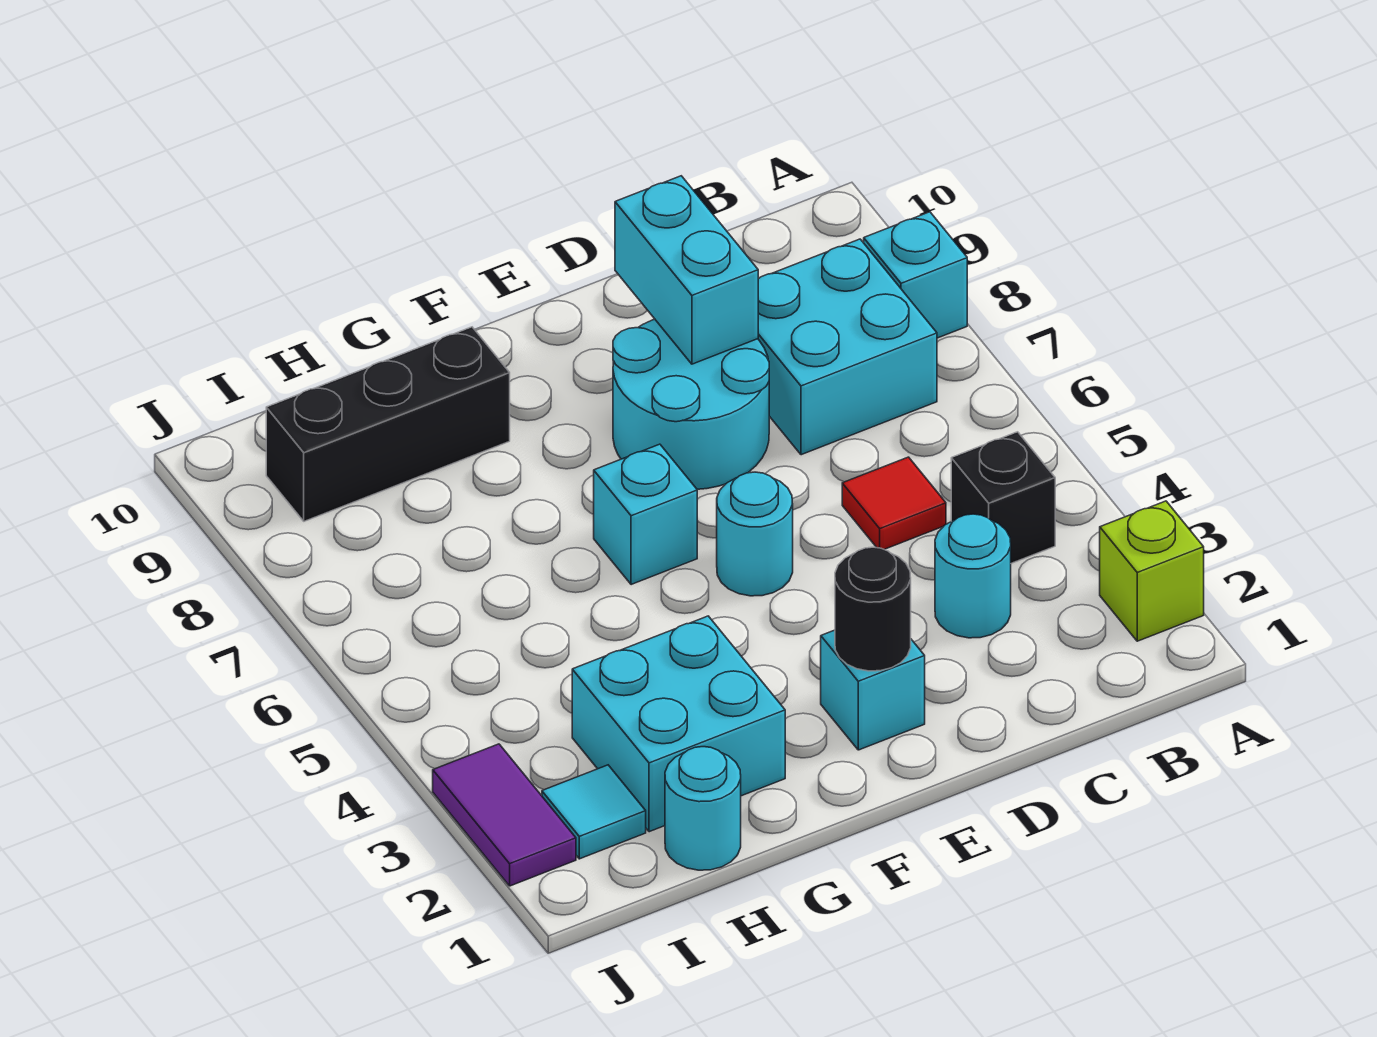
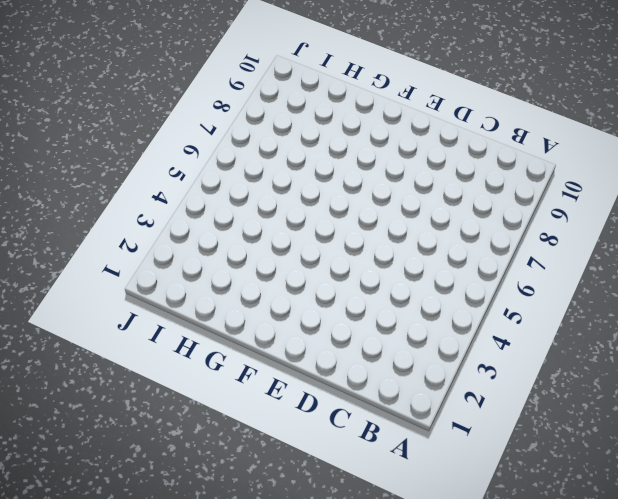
none -> lime brick A2 level 1
none -> cyan brick A8 level 1
none -> black brick B4 level 1

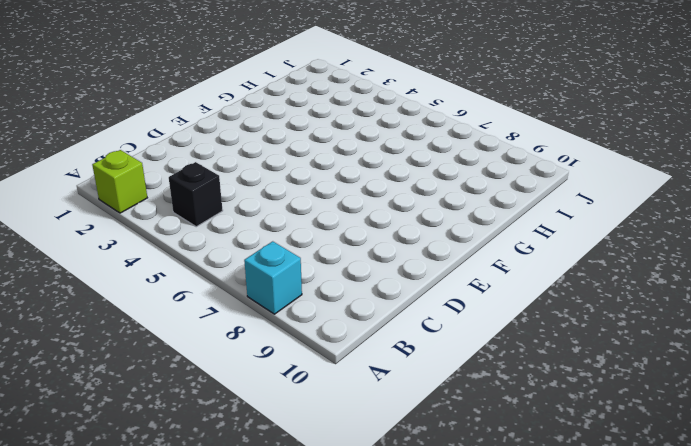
none -> cyan brick B7:C8 level 1
none -> cyan round brick C3 level 1
none -> red tile C5 level 1

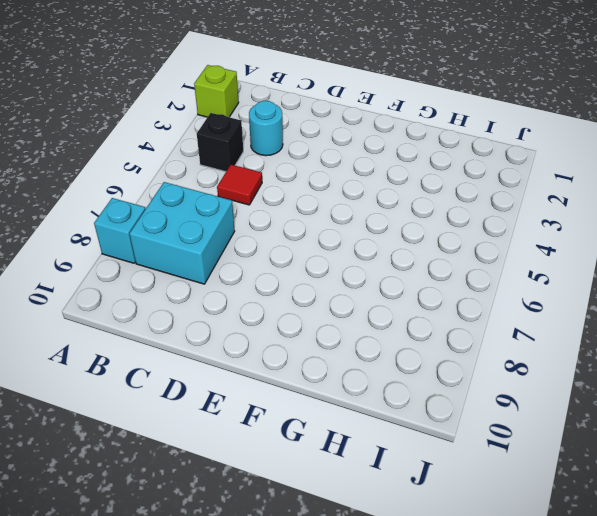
none -> cyan round brick D7:E8 level 1
none -> cyan brick E2 level 1
none -> cyan round brick E5 level 1

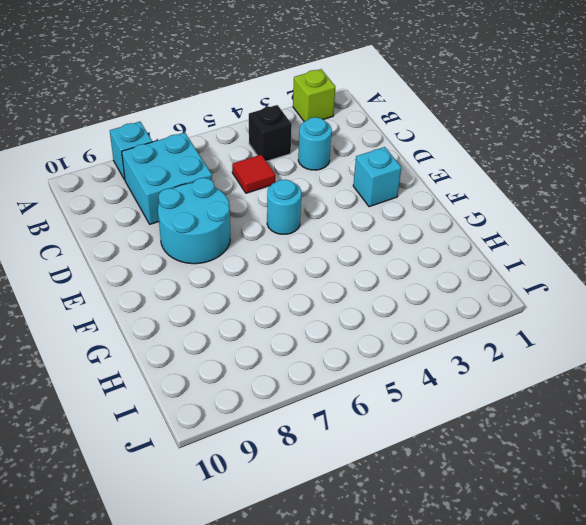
none -> cyan brick F6 level 1
none -> cyan brick G2:H3 level 1
none -> black brick G9:I9 level 1

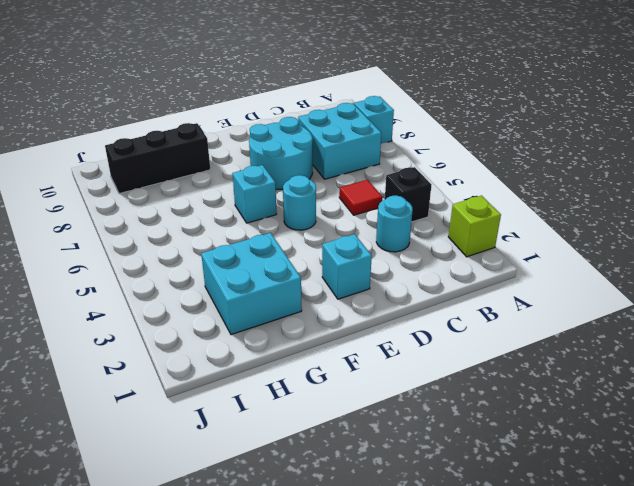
none -> cyan round brick H1 level 1
none -> cyan tile I2 level 1
none -> purple tile J2:J3 level 1

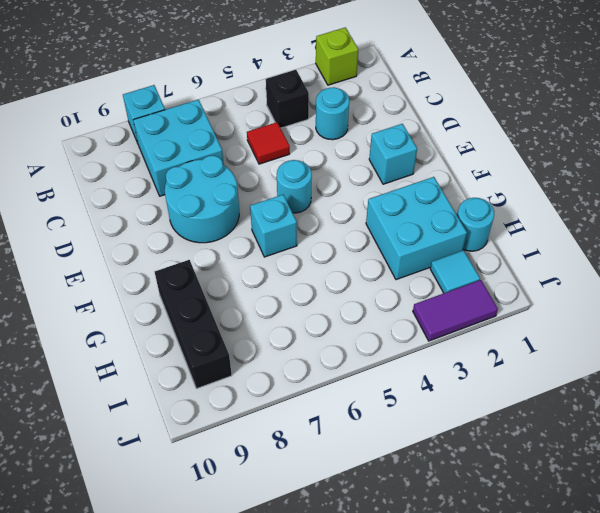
none -> cyan brick D8:D9 level 2
none -> black round brick E2 level 2

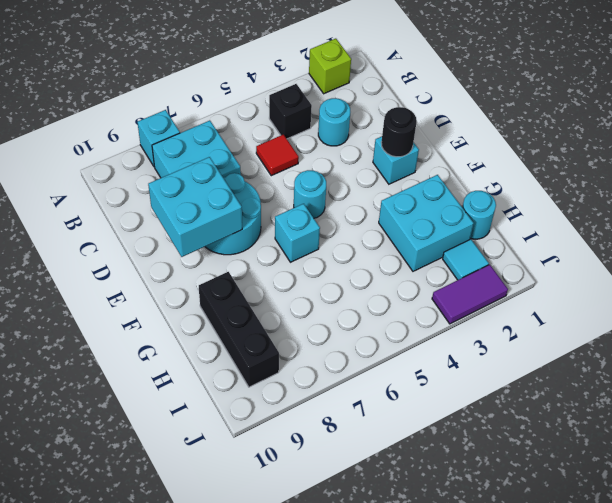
cyan brick D8:E9 level 2 -> cyan brick D8:D9 level 2

